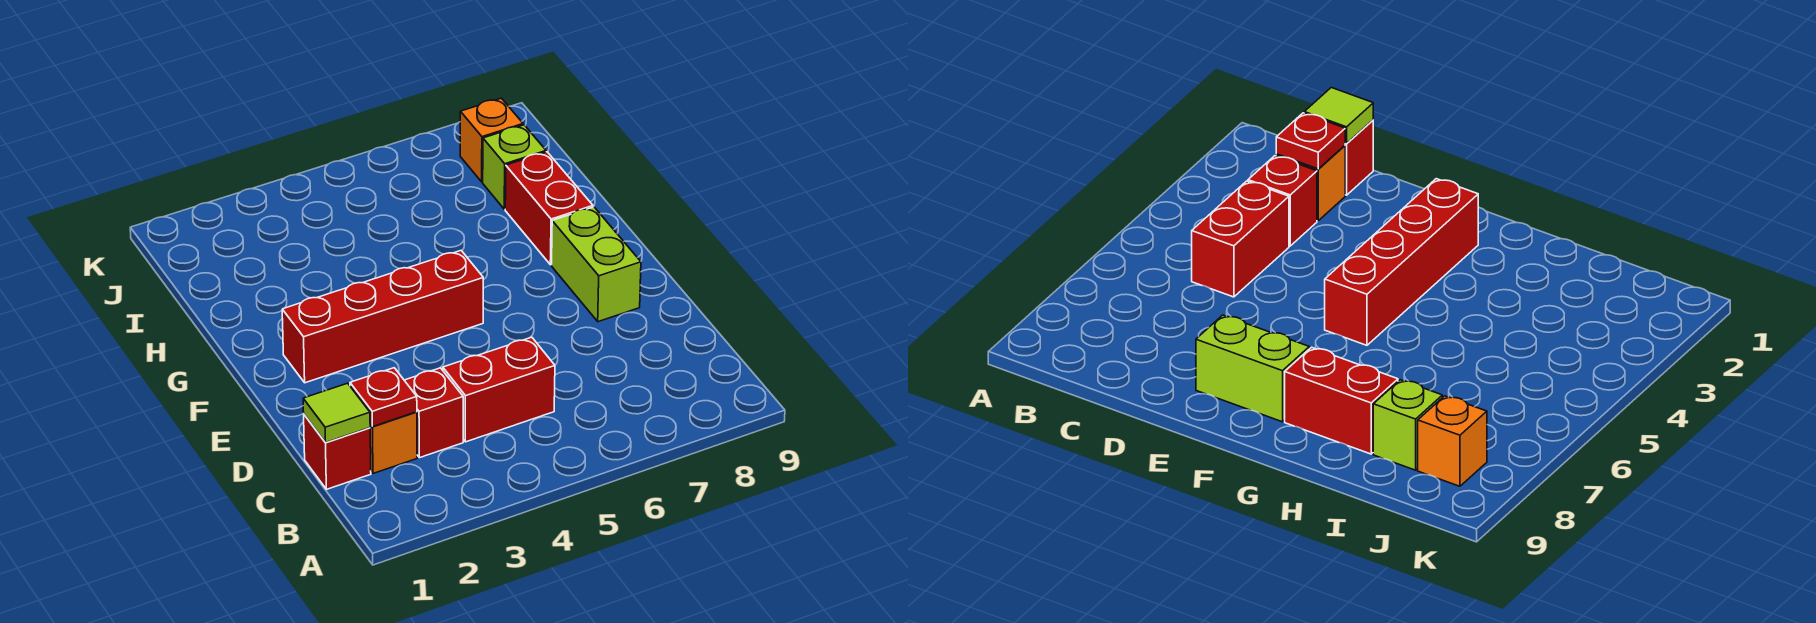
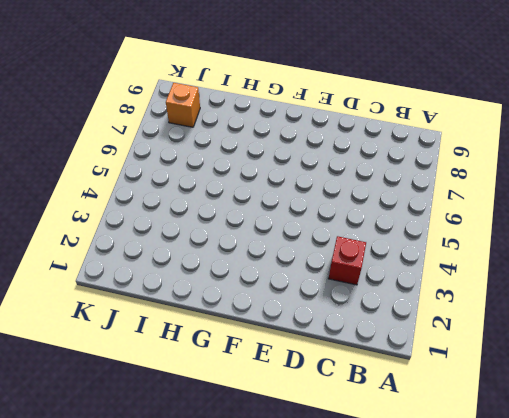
none -> red brick C1 level 1
none -> orange brick C2 level 1

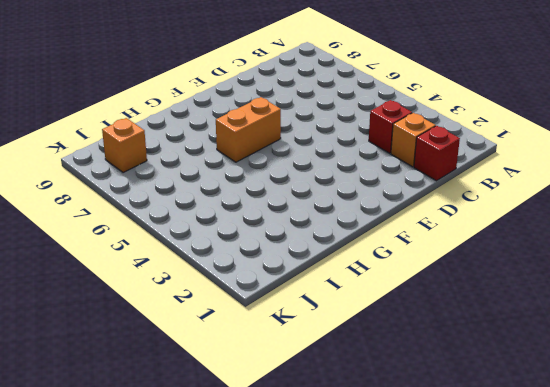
orange brick F6:G6 level 1 -> none
none -> red brick C4:C5 level 1
none -> lime brick E8:F8 level 1

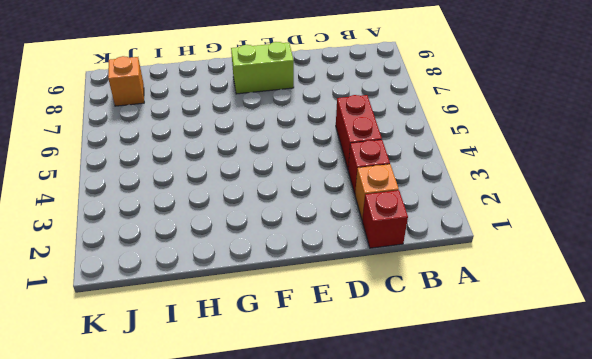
none -> red brick F2:F5 level 1
none -> red brick G8:H8 level 1

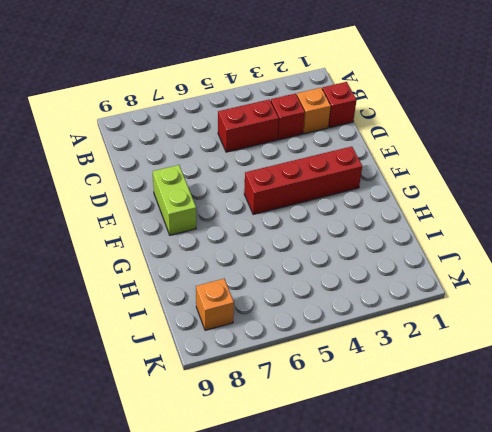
none -> red brick G8:H8 level 1
none -> lime brick I8 level 1

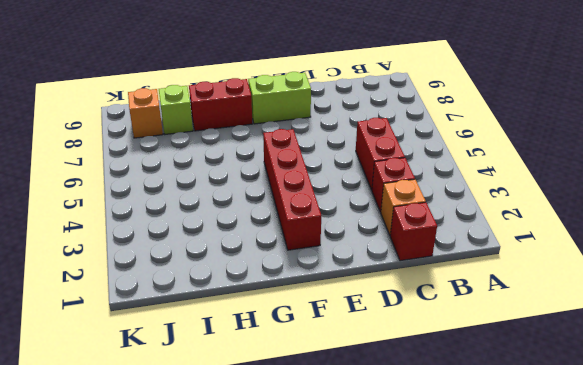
none -> lime tile C1 level 2
none -> red plate C2 level 2

